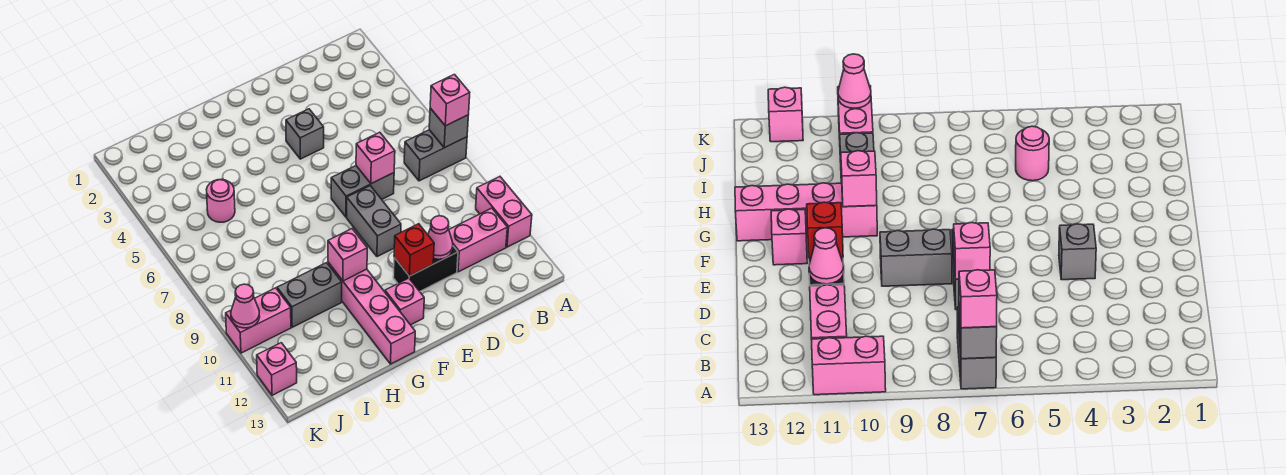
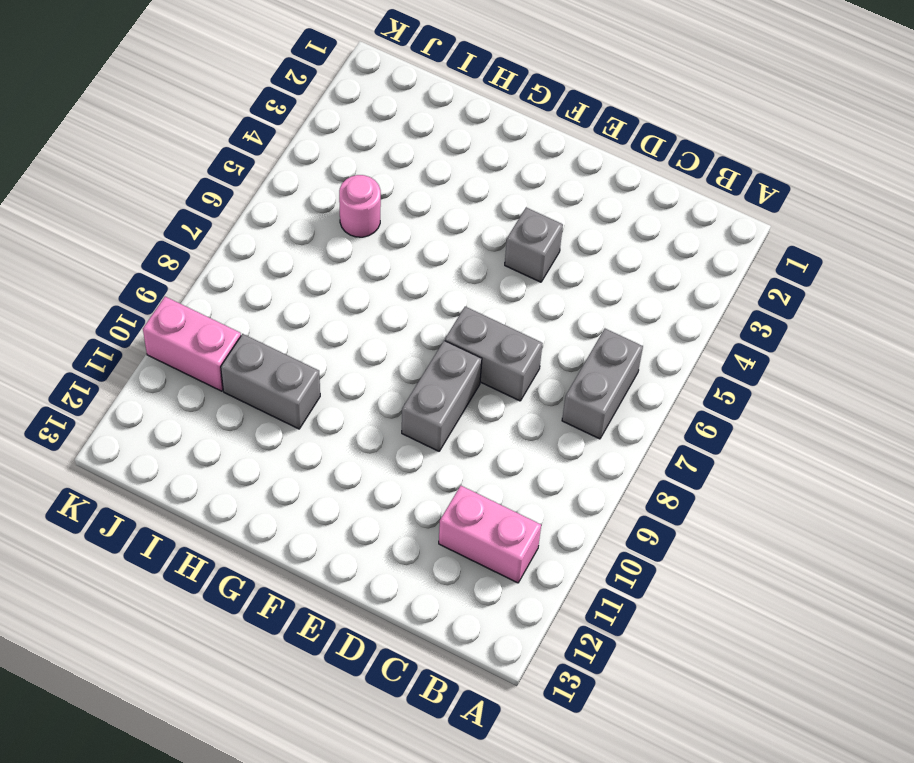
grey brick B6:B7 level 1 -> grey brick A7:B7 level 1
none -> pink brick A10:A11 level 1
none -> black brick D11:E11 level 1
none -> pink brick F12 level 1

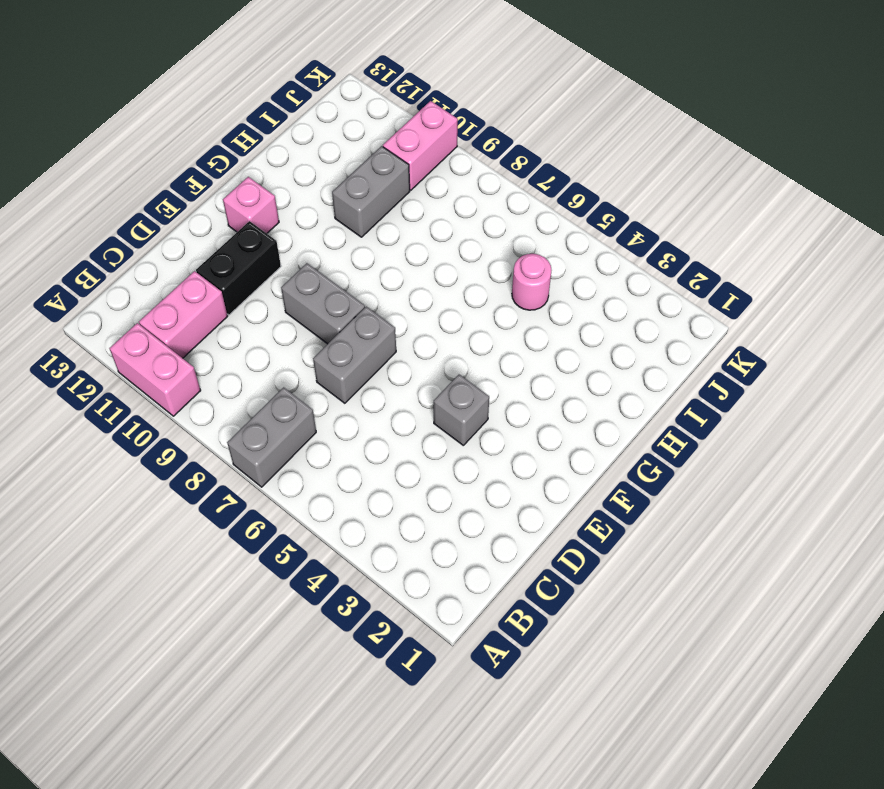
none -> pink brick G10:G13 level 1
none -> pink brick K12 level 1
none -> grey brick A7 level 2

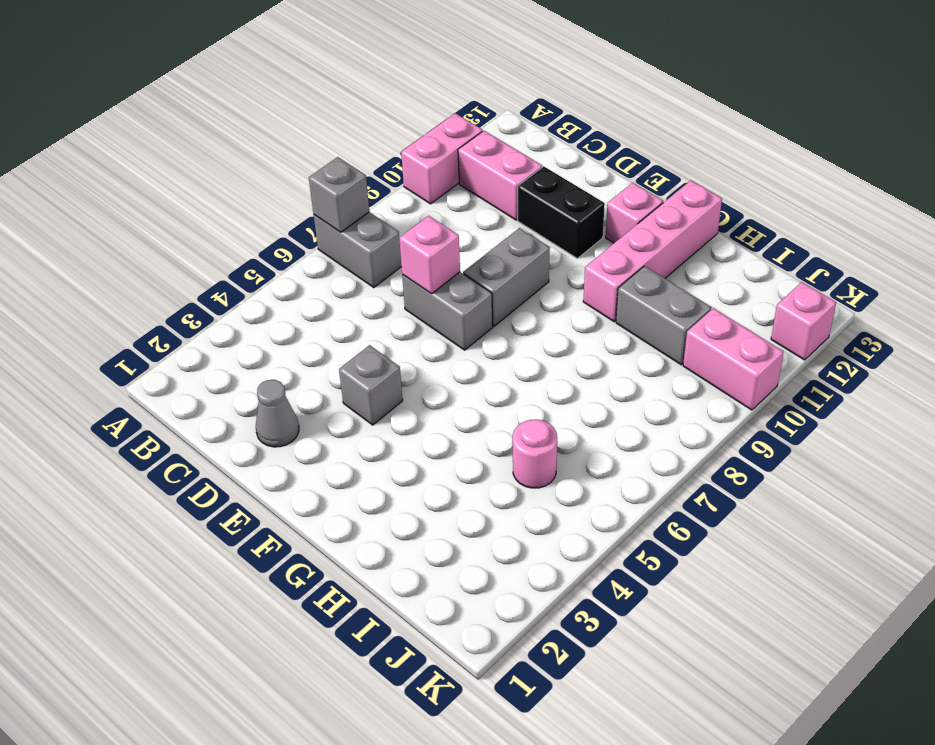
grey cone D2 level 1 -> none
none -> pink cone D11 level 2
none -> red brick E11 level 2
none -> pink brick G10 level 2

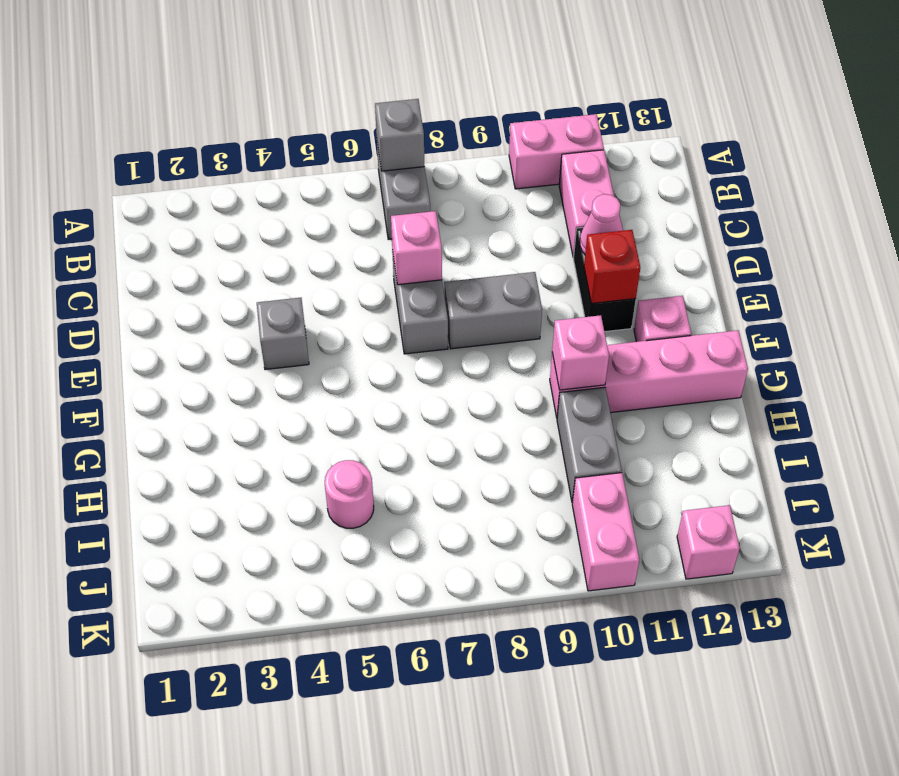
none -> pink cone K10 level 2
none -> pink brick A7 level 3

